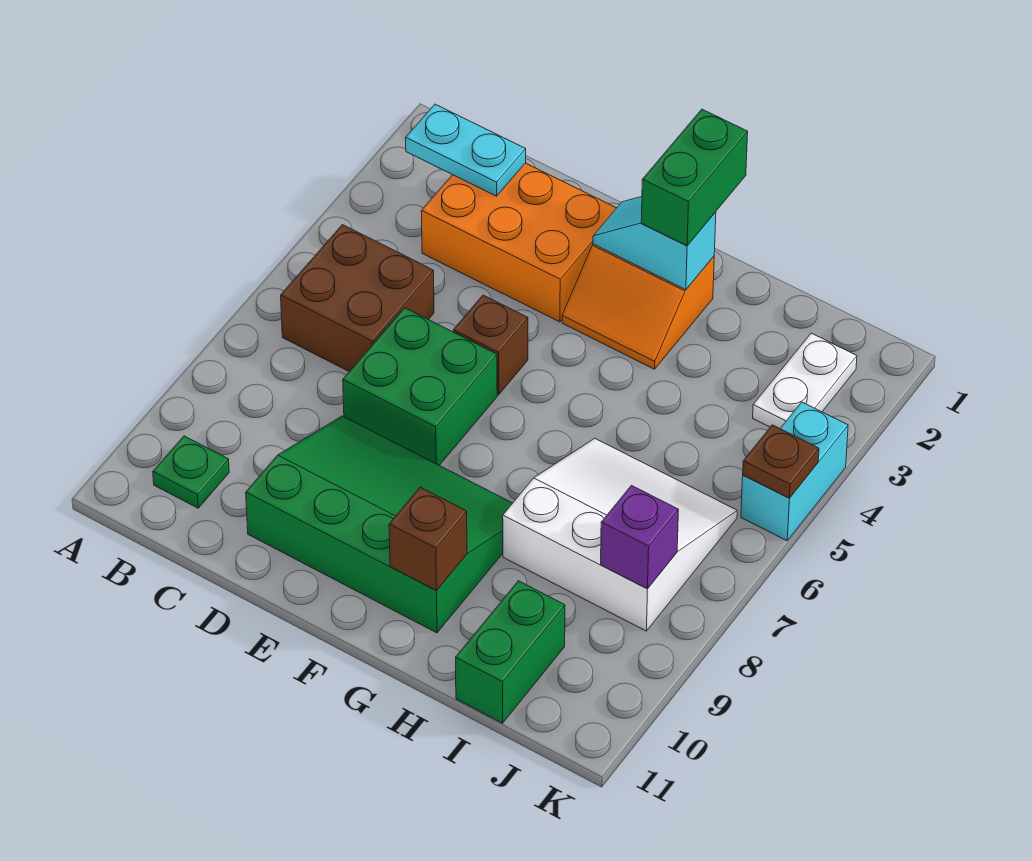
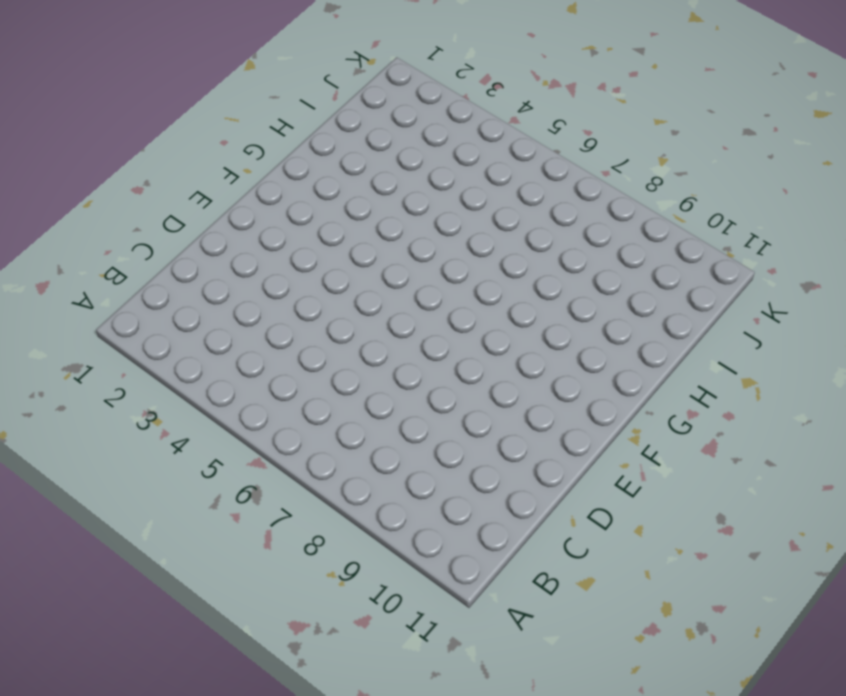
none -> brown brick B5:C6 level 1
none -> green plate B10 level 1
none -> orange brick C2:E3 level 1

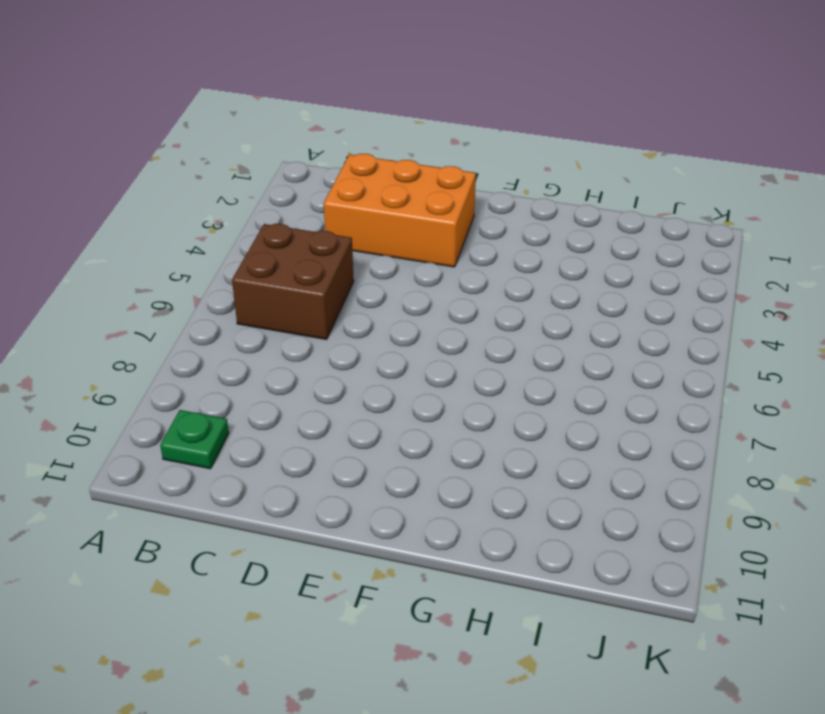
none -> green brick D6:E7 level 1
none -> green slope D8:G10 level 1 top 10
none -> brown brick E5 level 1

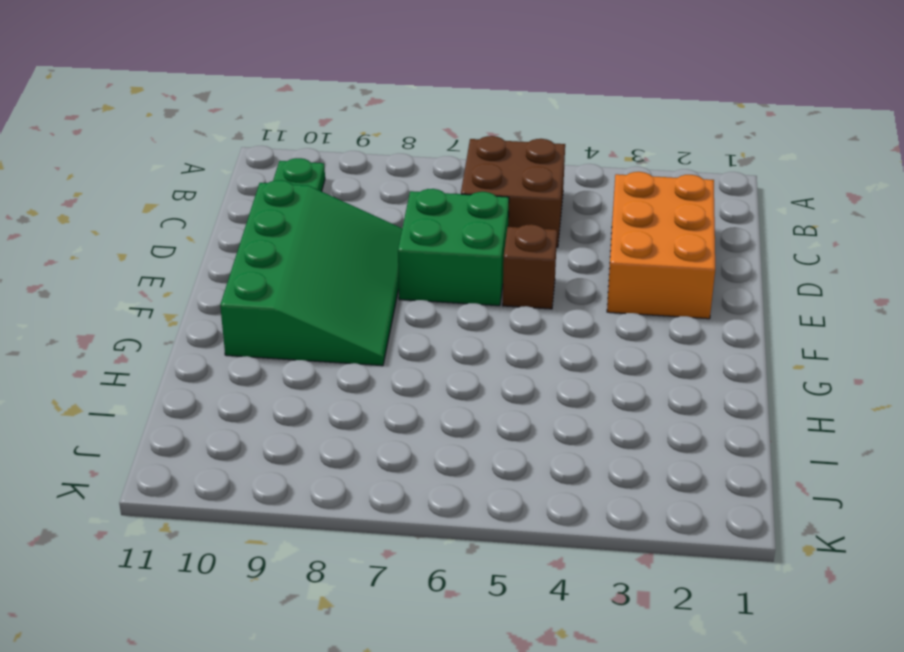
none -> orange slope F2:G3 level 1 top 2
none -> white slope H6:J8 level 1 top 8
none -> green brick I10:I11 level 1

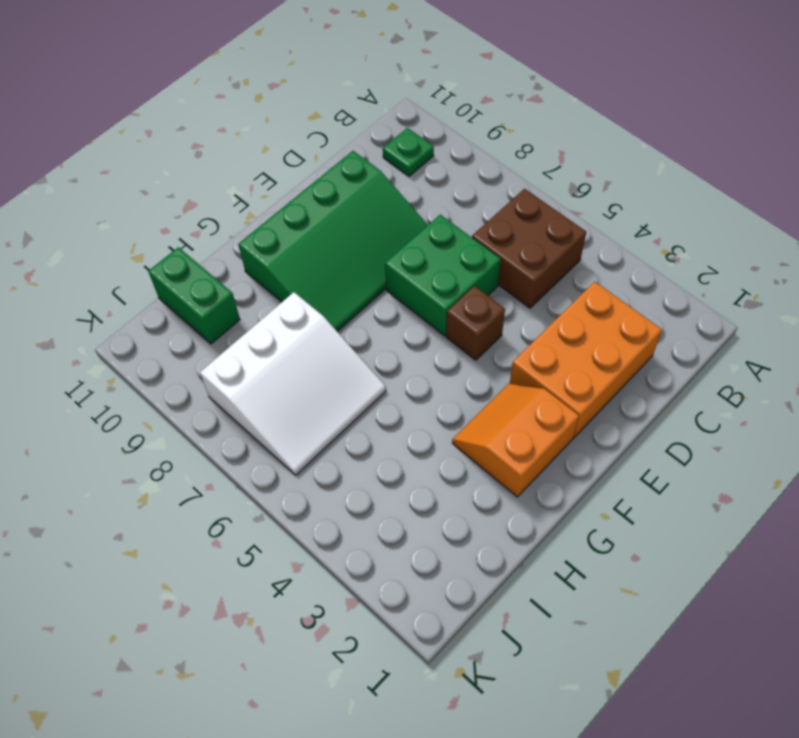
none -> white plate J2:J3 level 1
none -> cyan brick K4:K5 level 1
none -> cyan plate B2:C2 level 2

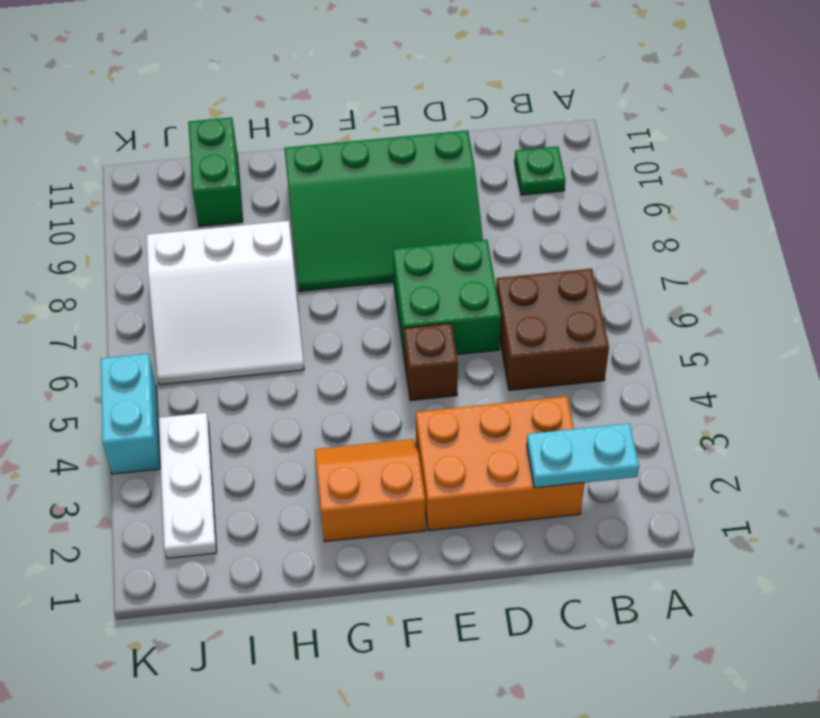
white plate J2:J4 level 1 -> white plate J2:J3 level 1
none -> cyan slope F2:G2 level 2 top G
none -> brown brick G10 level 2
none -> purple brick J8 level 2

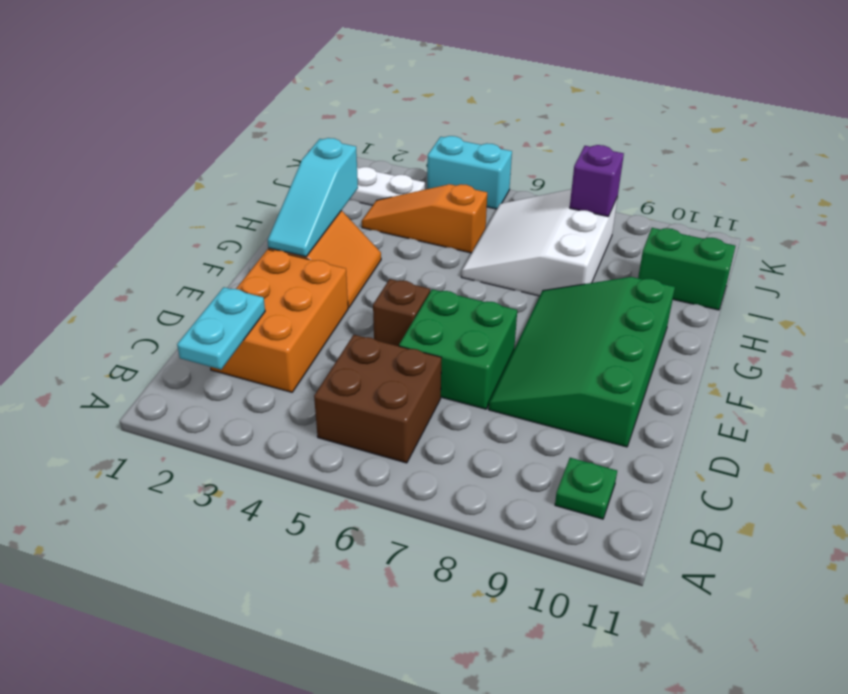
cyan slope F2:H2 level 2 top H -> cyan slope F2:G2 level 2 top G
orange slope I3:I5 level 1 top 5 -> none
none -> brown brick G10 level 2
none -> brown plate K5 level 2
none -> green brick G1:G2 level 3

